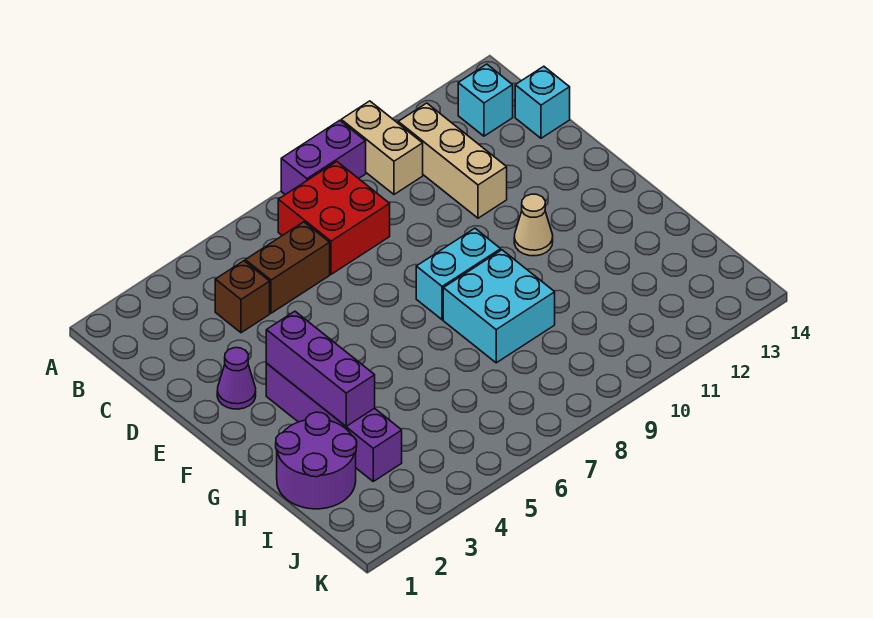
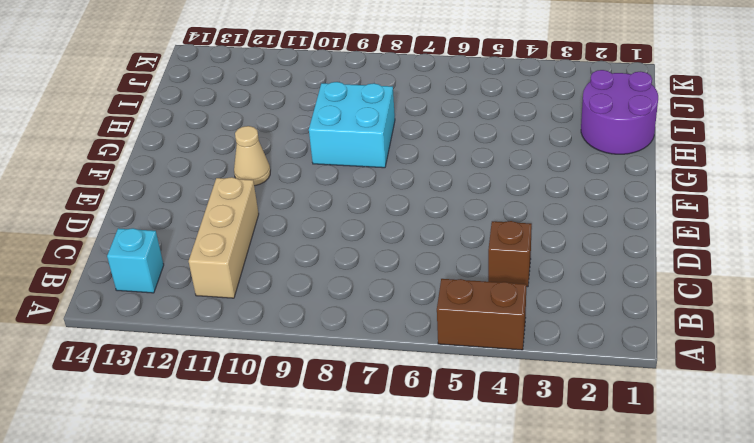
brown brick A4:A5 level 1 -> brown brick C5:C6 level 1
none -> purple brick A8:A9 level 1
none -> tan brick A10:B10 level 1
none -> red brick B7:C8 level 1

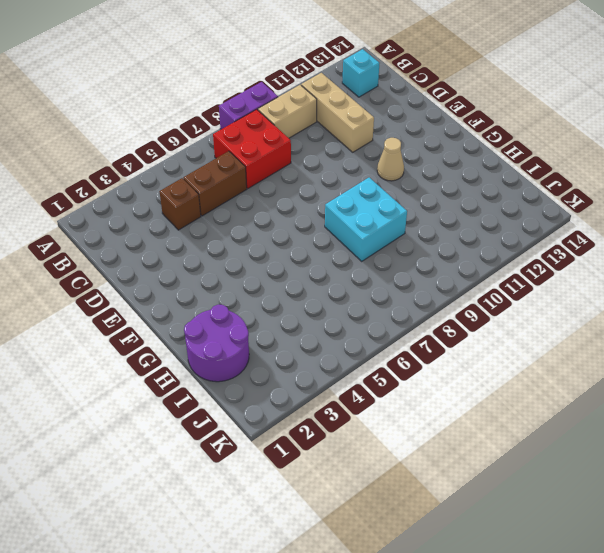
tan brick B9:B10 level 1 -> tan brick A10:B10 level 1
none -> cyan brick C14 level 1
none -> purple cone E2 level 1
none -> purple brick F3:I3 level 1

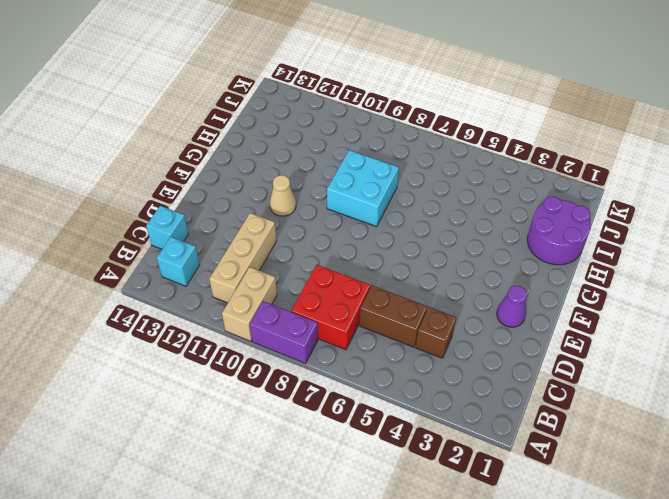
none -> purple brick F3:I3 level 1
none -> cyan brick F8:F9 level 1
none -> purple brick F3:H3 level 2

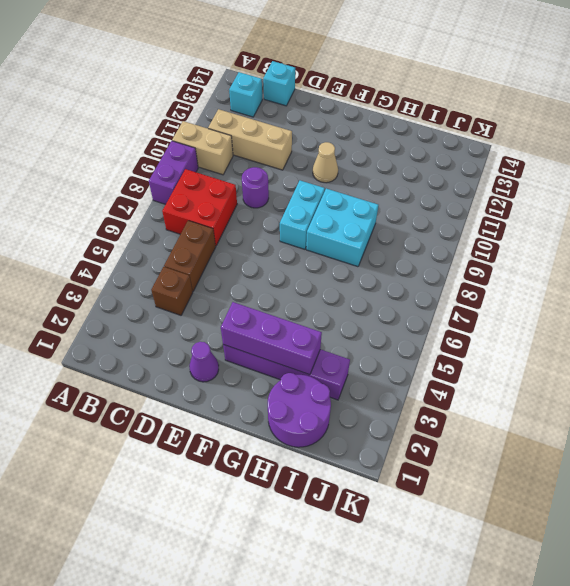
purple round brick D9 level 1 -> none

